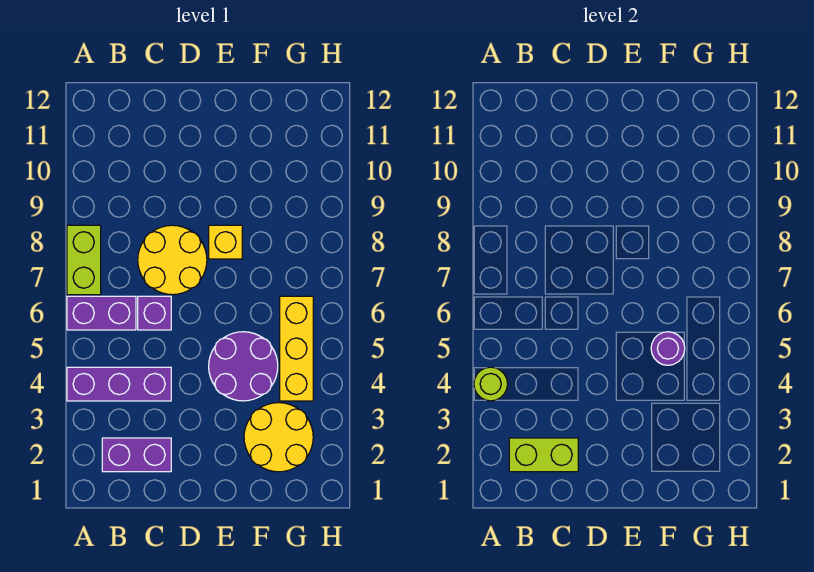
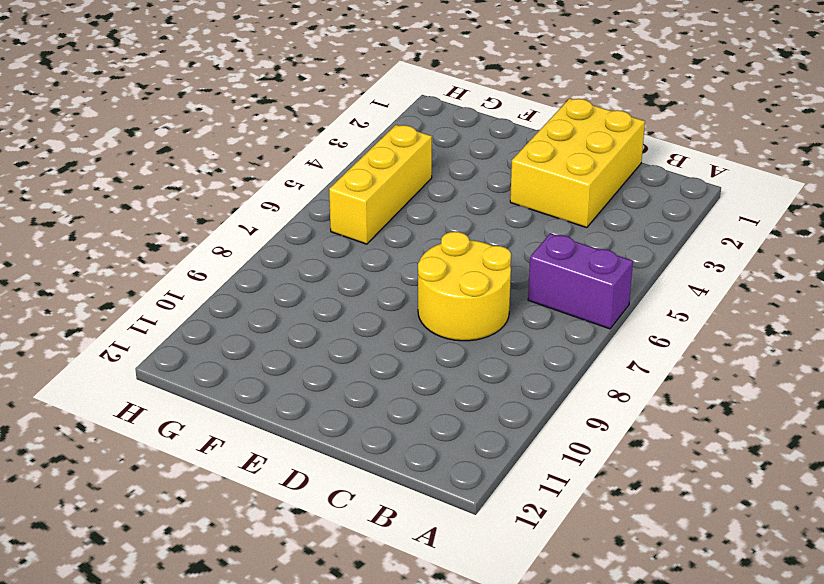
yellow brick C1:D3 level 1 -> purple brick B2:C2 level 1
none -> purple brick A4:C4 level 1
none -> lime brick A7:A8 level 1
none -> purple brick C6 level 1

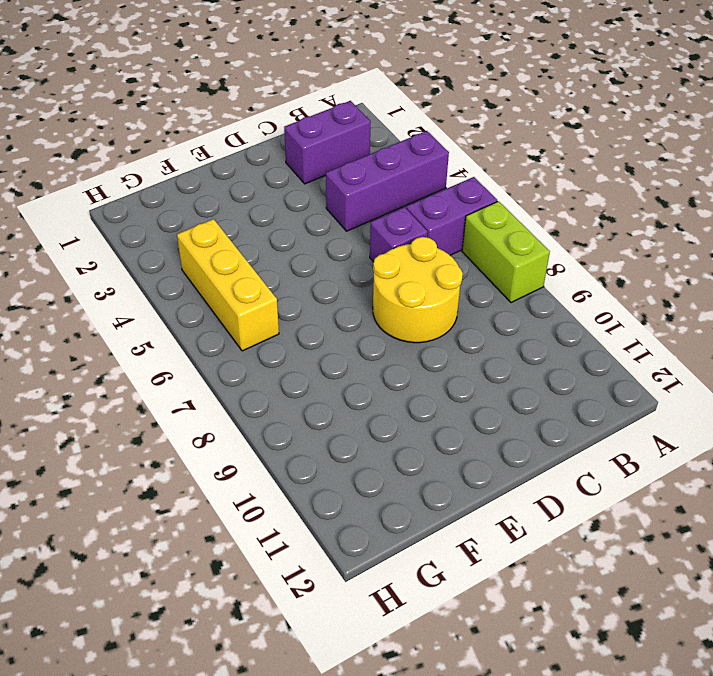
none -> purple round brick E4:F5 level 1
none -> yellow brick E8 level 1
none -> yellow round brick F2:G3 level 1

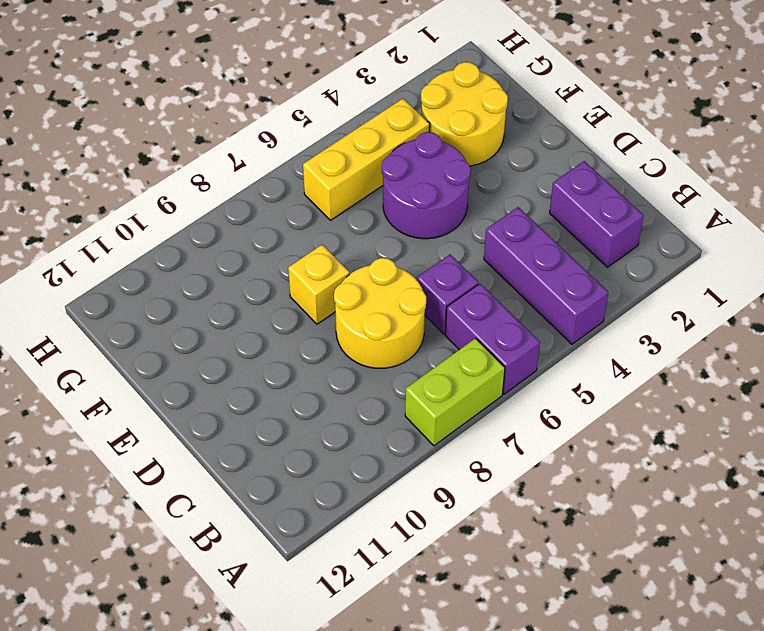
none -> lime round brick A4 level 2
none -> lime brick B2:C2 level 2
none -> purple round brick F5 level 2

